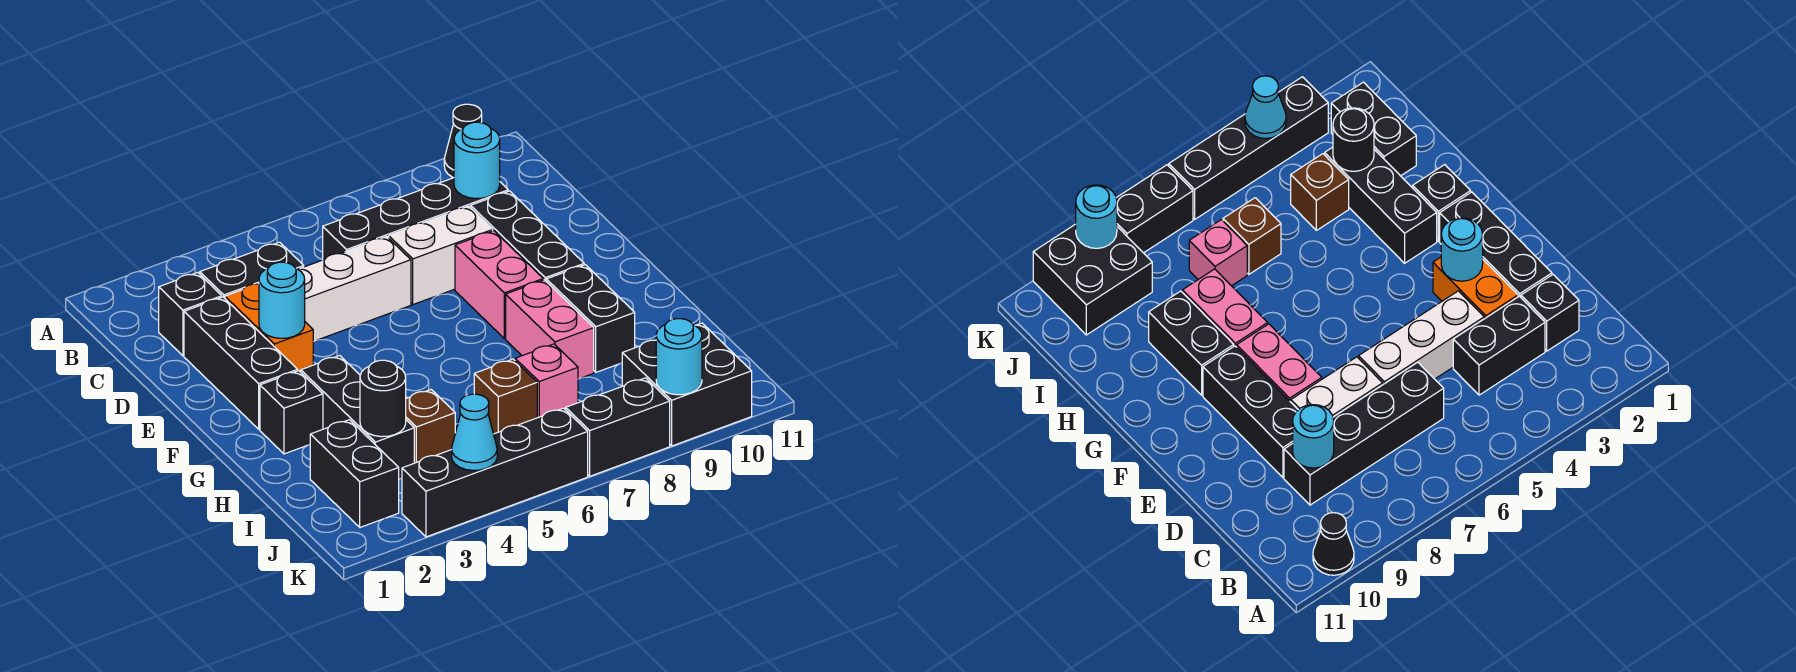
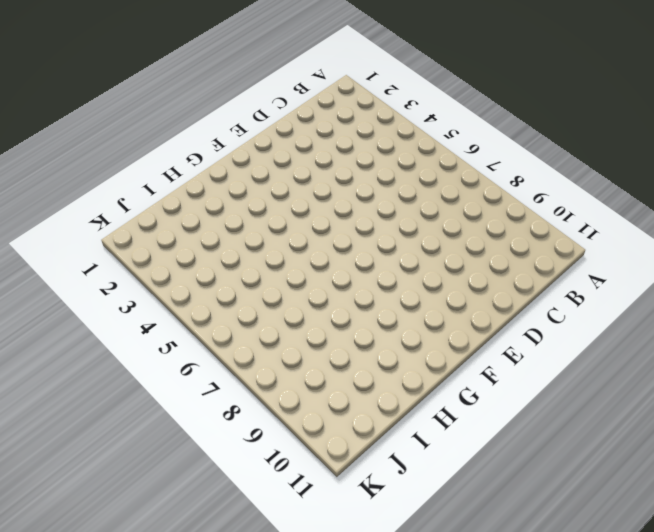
none -> black cone A10 level 1
none -> black brick C2 level 1
none -> black brick C3:C4 level 1

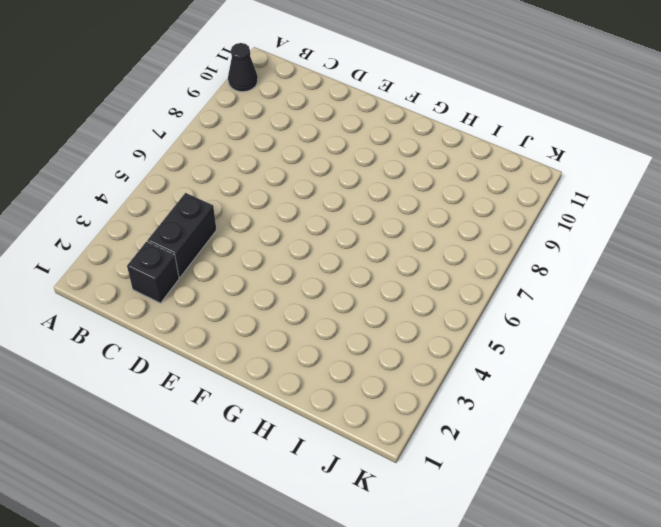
none -> black brick C6:C9 level 1
none -> black brick D2:F2 level 1
none -> orange brick D3:E3 level 1

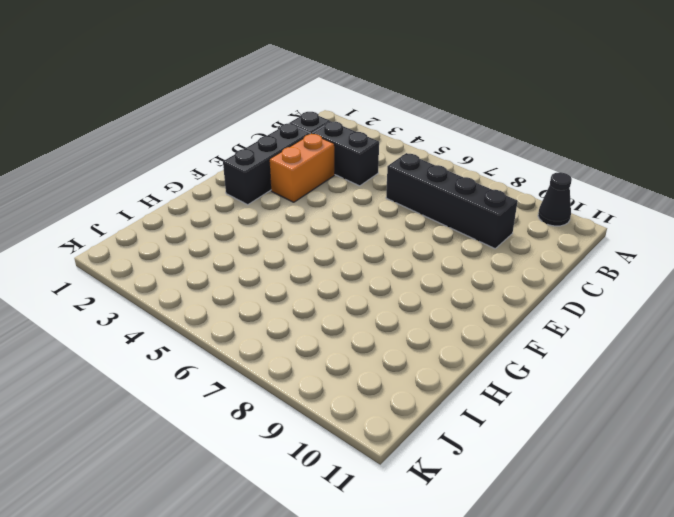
none -> white brick D4:D6 level 1
none -> white brick D7:D8 level 1
none -> black brick D9:F9 level 1

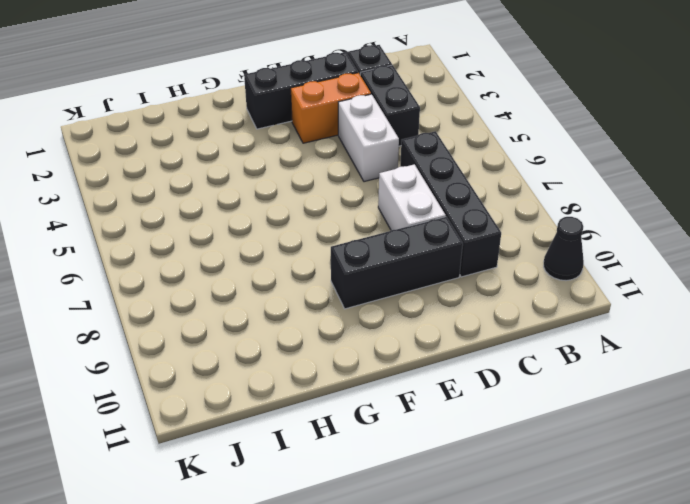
white brick D4:D5 level 1 -> white brick D4:D6 level 1
none -> pink brick E8:F8 level 1
none -> black brick G2 level 1
none -> black brick G3:I3 level 1

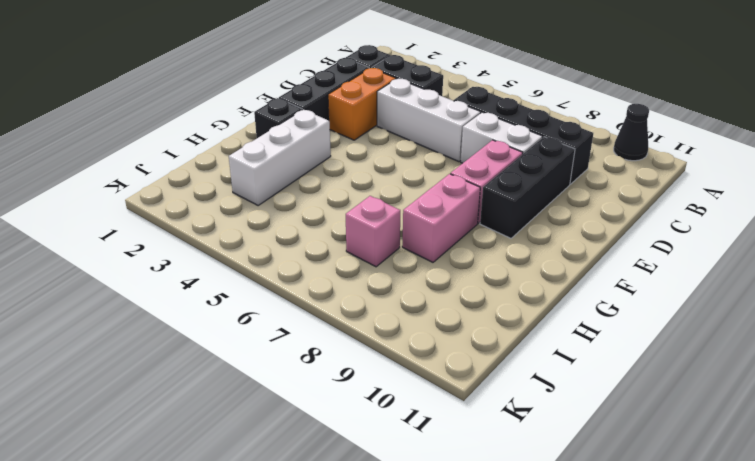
white brick G3:I3 level 1 -> black brick G3:I3 level 1
none -> black brick G9:H9 level 1
none -> black brick I2:J2 level 1
none -> brown brick I4 level 1

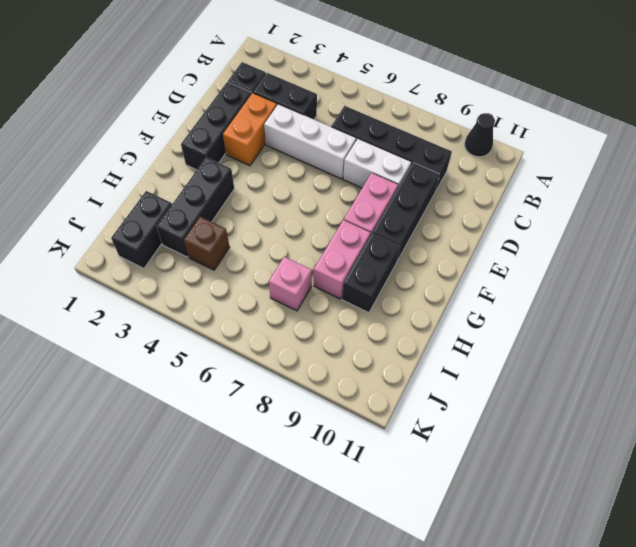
none -> black brick G2 level 1
none -> brown brick I6 level 1
none -> black brick J9:K10 level 1

